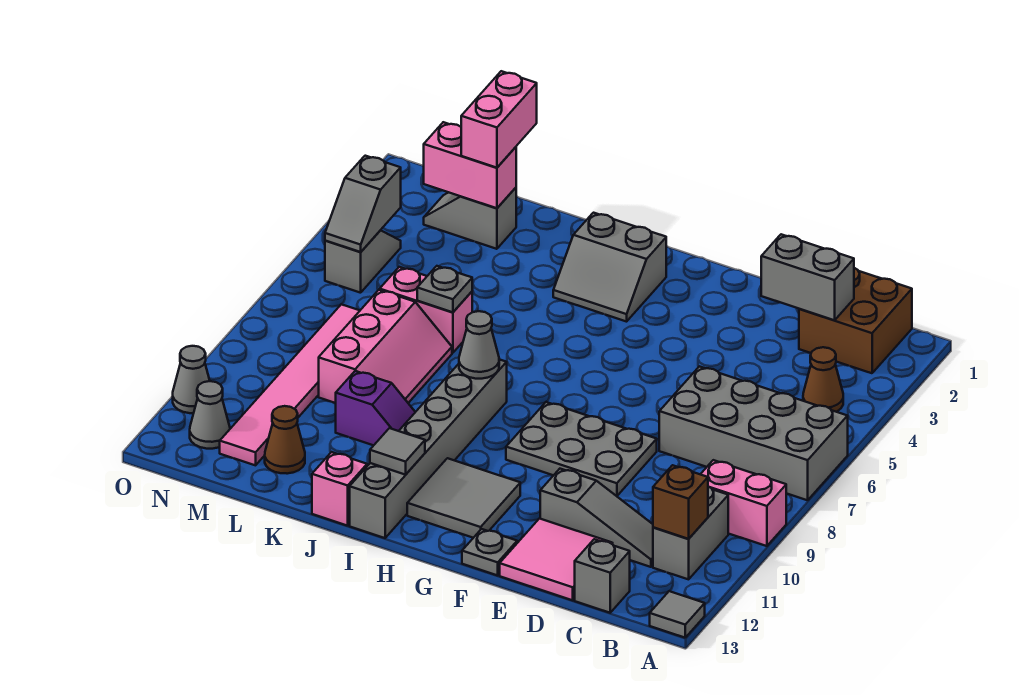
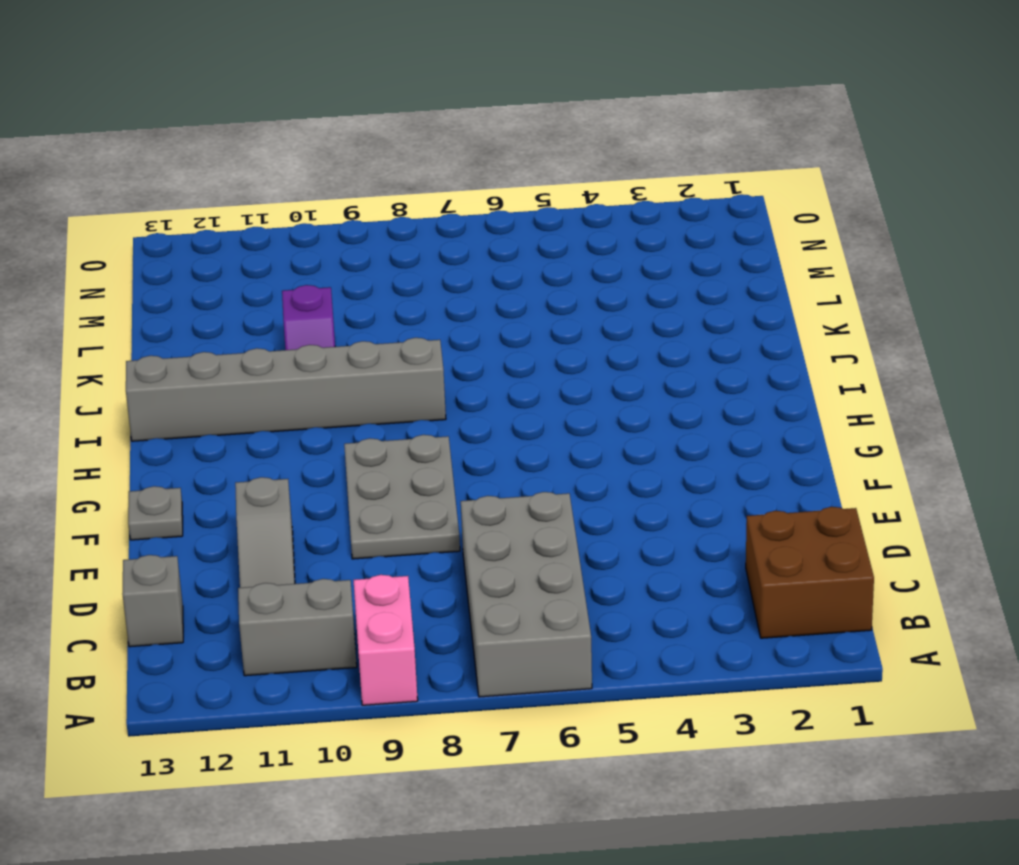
none -> grey tile A13 level 1
none -> brown cone B4 level 1
none -> pink tile D12:E13 level 1
none -> grey tile G11:H12 level 1

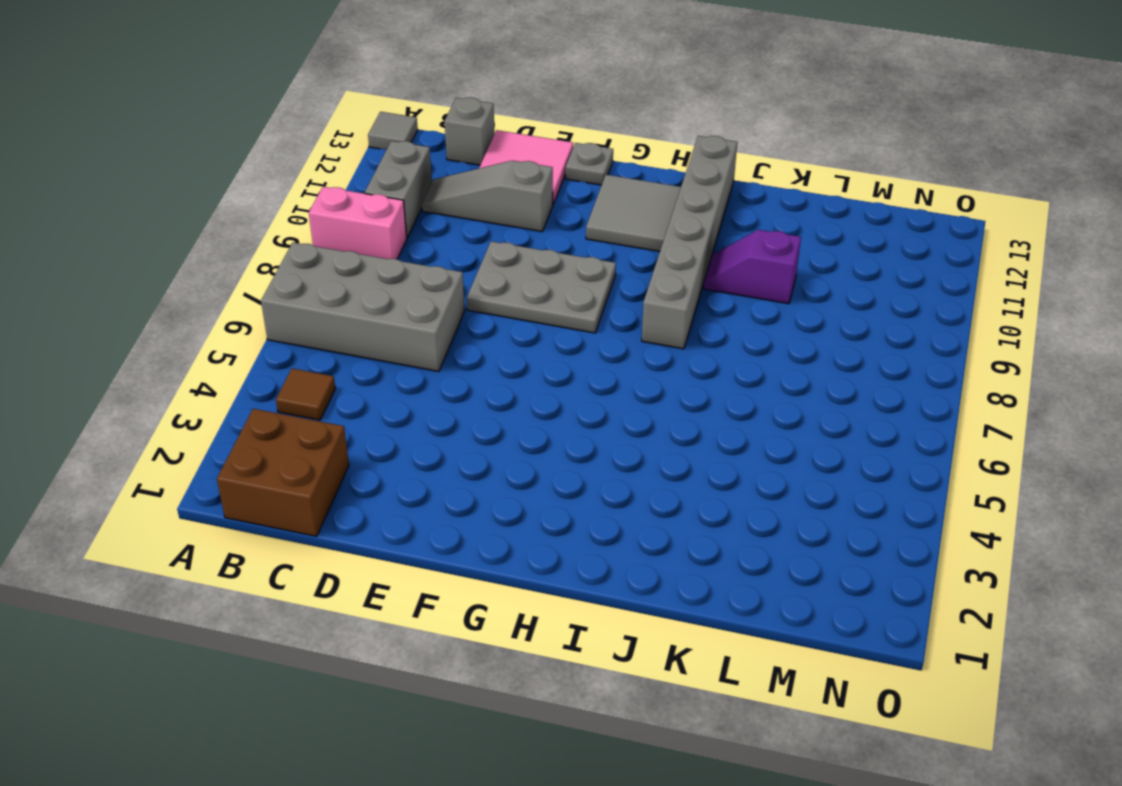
brown tile B4 level 1 -> brown cone B4 level 1
none -> grey slope H2:I3 level 1 top 2
none -> pink brick J13 level 1
none -> pink brick K6:L6 level 1
none -> pink slope K7:L9 level 1 top L

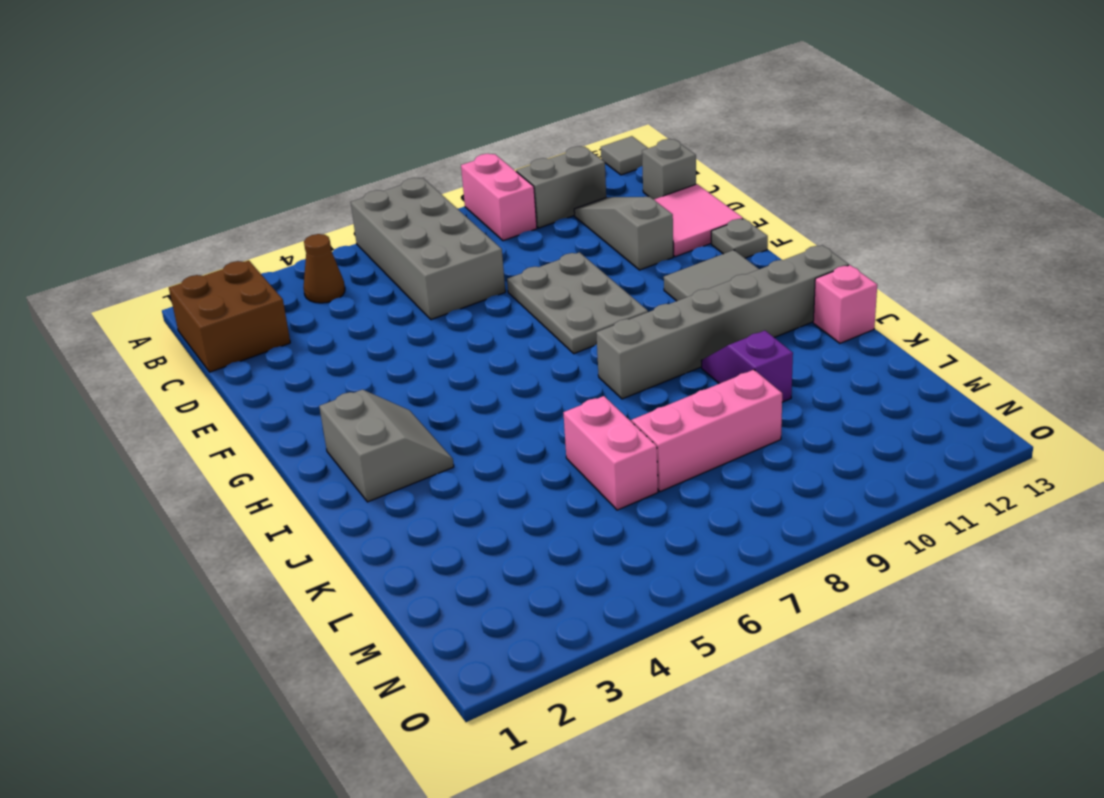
none -> grey slope L2:M2 level 1 top L
none -> brown cone L12 level 1
none -> pink tile M7:M12 level 1
none -> grey slope N4:N5 level 1 top 5

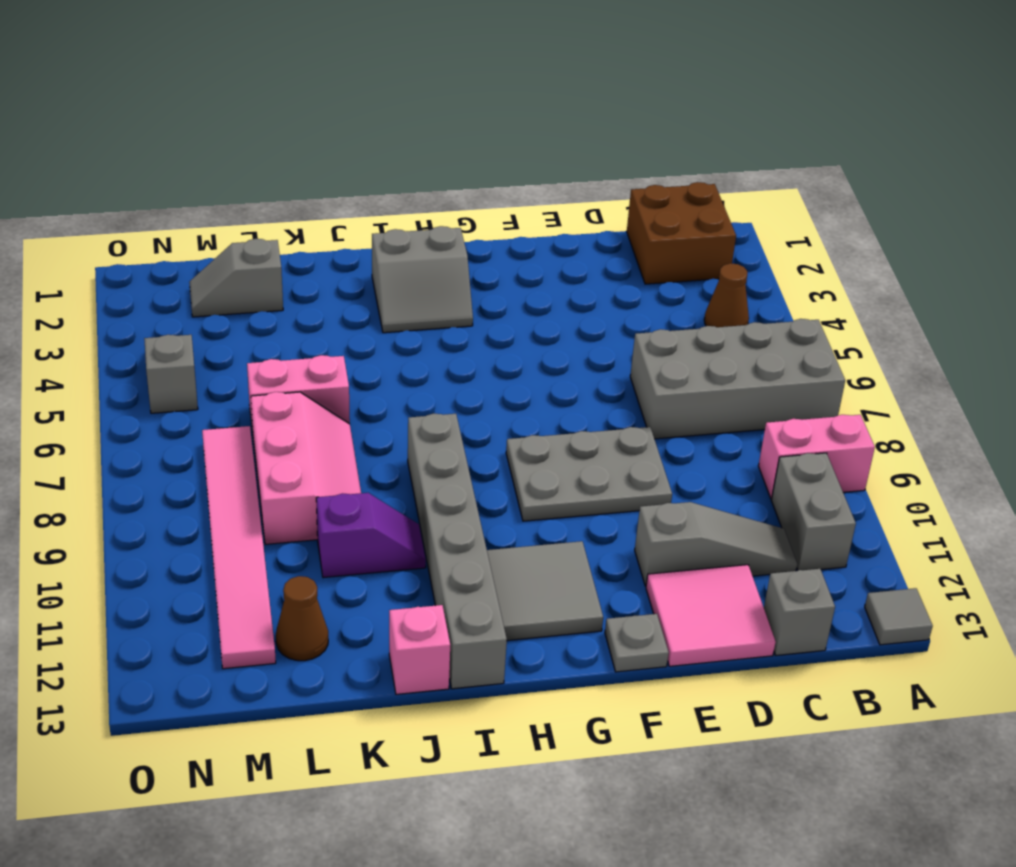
none -> grey cone N12 level 1
none -> grey cone O11 level 1
none -> brown brick B11 level 2
none -> grey brick C2:D2 level 2

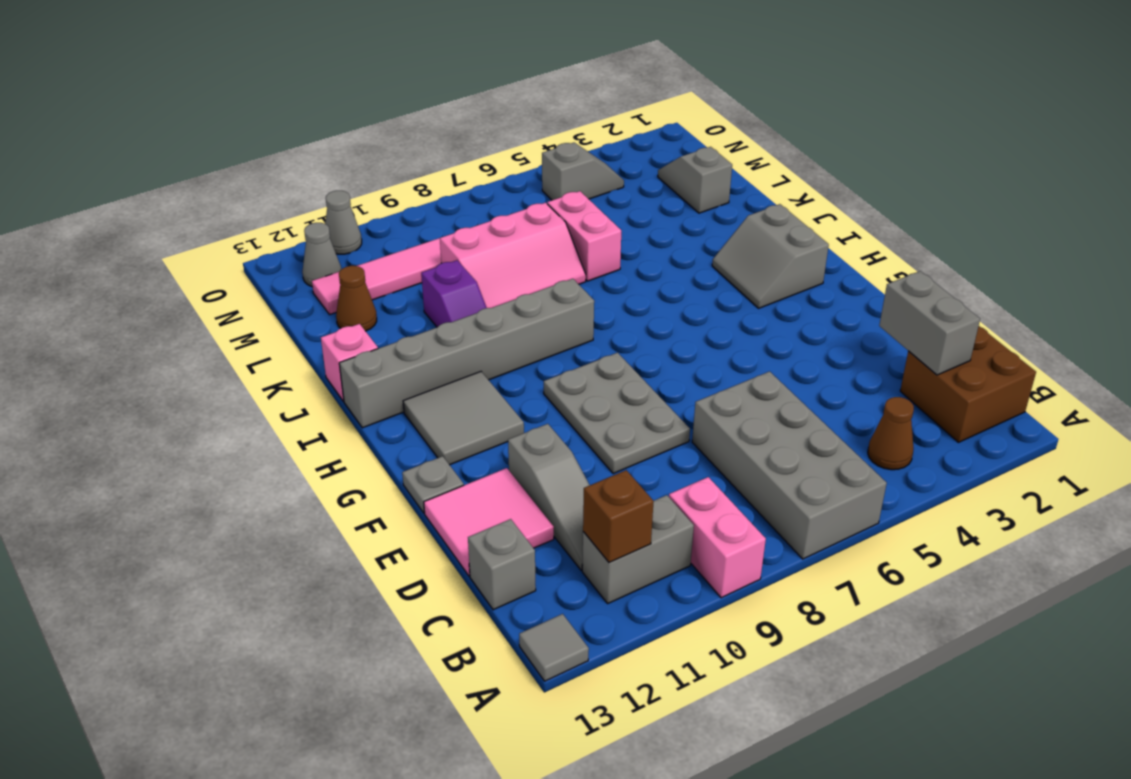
none -> grey cone I8 level 2
none -> grey tile I12 level 2
none -> grey plate K6 level 2
none -> pink brick L2:M2 level 2

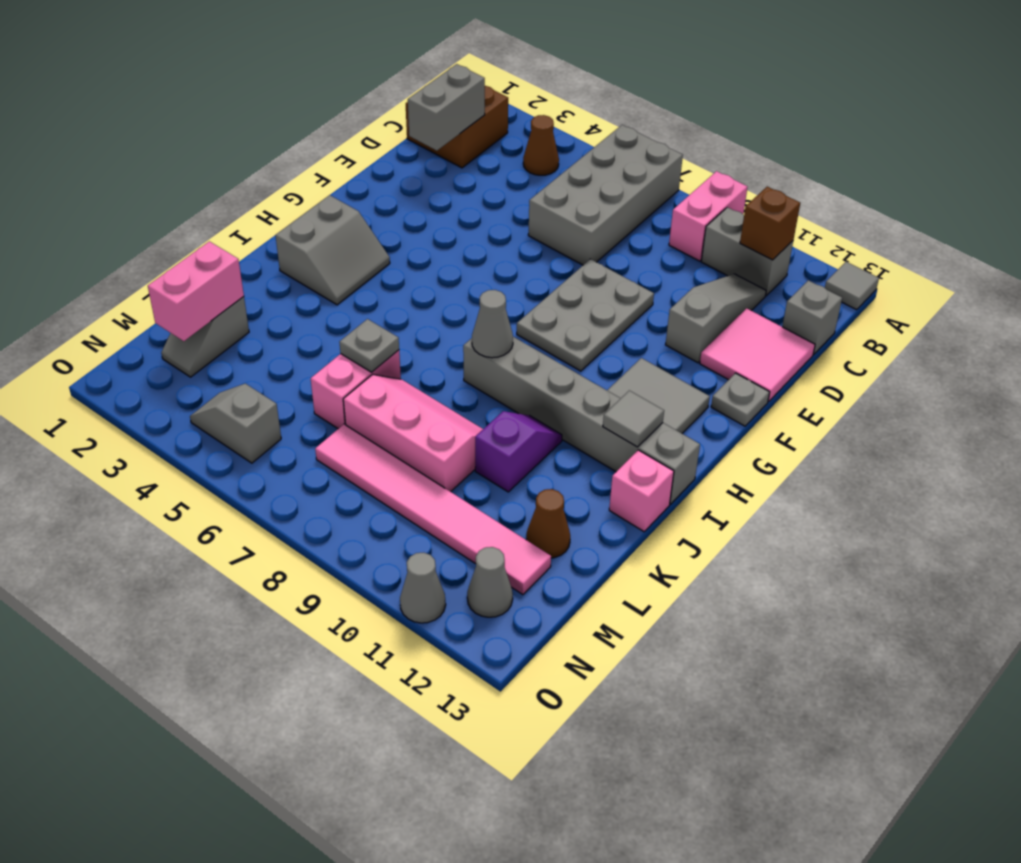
none -> grey slope N4:N5 level 2 top 4
none -> pink brick L1:L2 level 3

